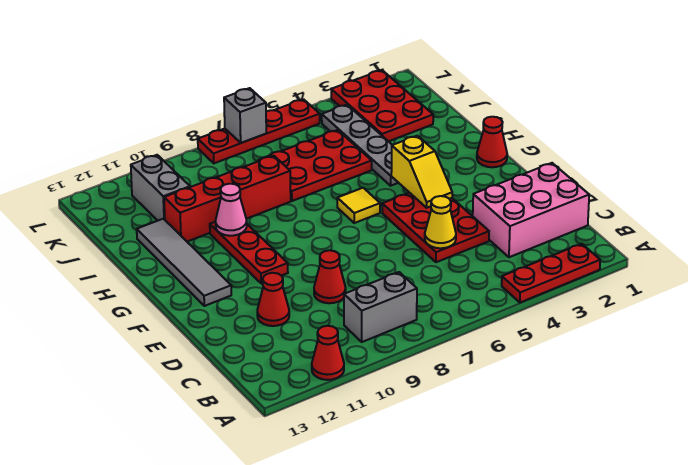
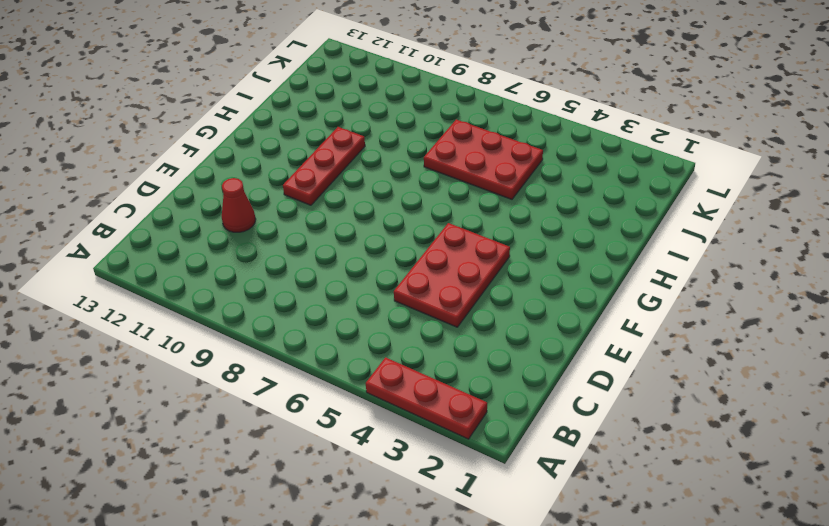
none -> red cone A11 level 1
none -> grey brick B8:B9 level 1
none -> pink brick C1:D3 level 1

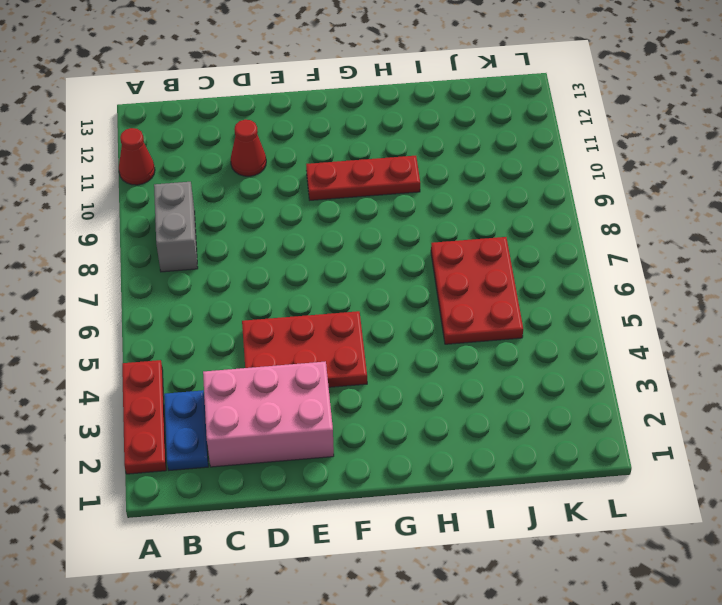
blue plate B2:B3 level 1 -> none
pink brick C2:E3 level 1 -> pink brick C1:D3 level 1
none -> red cone D9 level 1
none -> grey tile F12:I12 level 1
none -> red cone G1 level 1

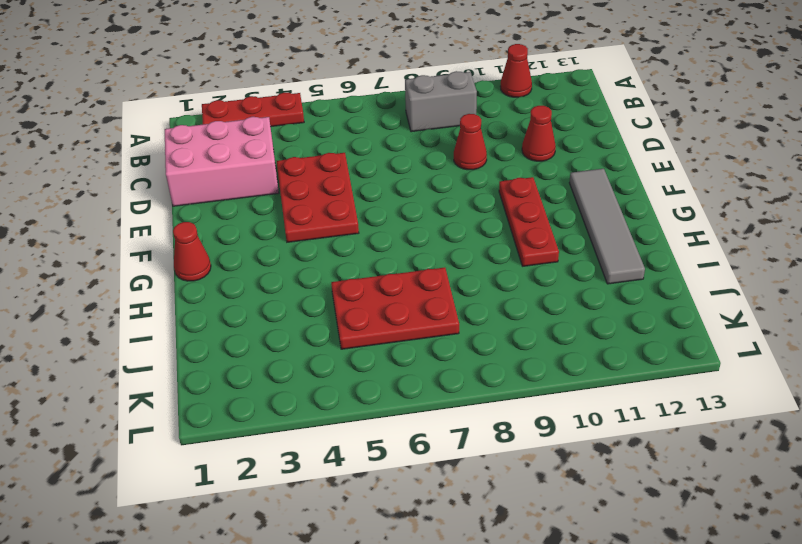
none -> yellow tile G6 level 1
none -> grey plate H4:K4 level 1
none -> red brick I8:I11 level 1

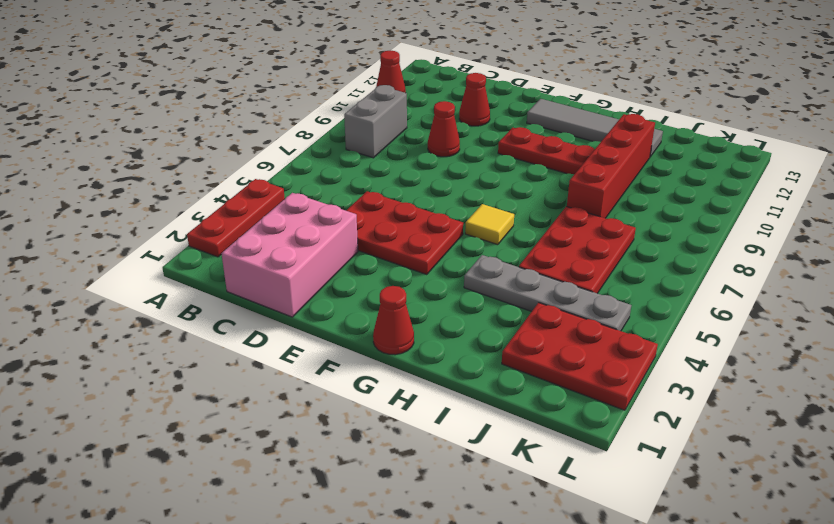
none -> grey brick J11:K11 level 1
none -> red plate L5:L8 level 1
none -> yellow cone D5 level 2

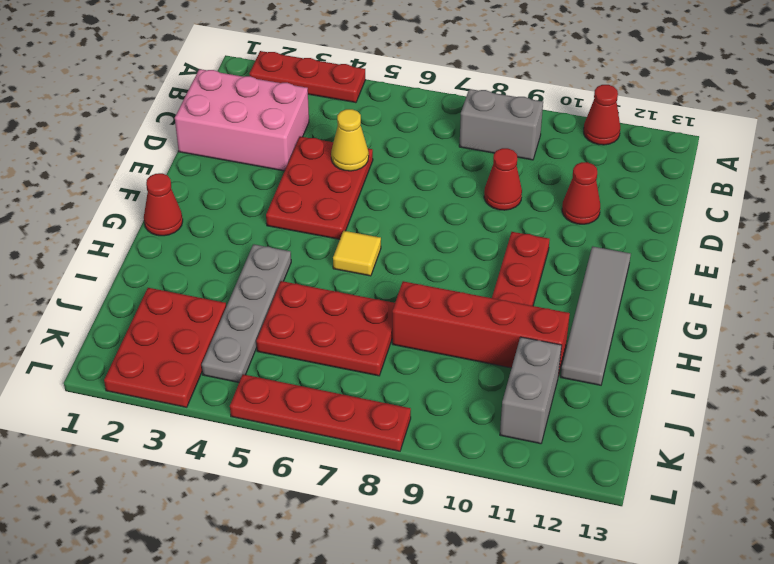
none -> yellow slope F4:G4 level 2 top G
none -> pink cone H10 level 2
none -> grey brick L7 level 2

